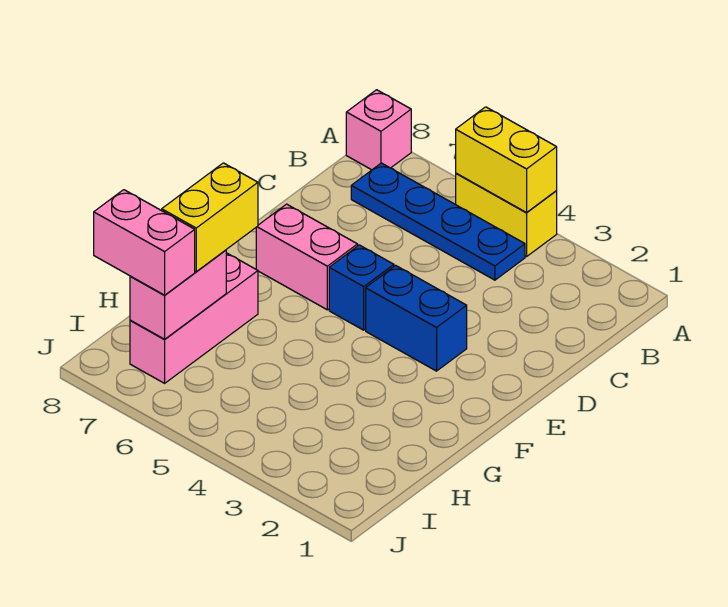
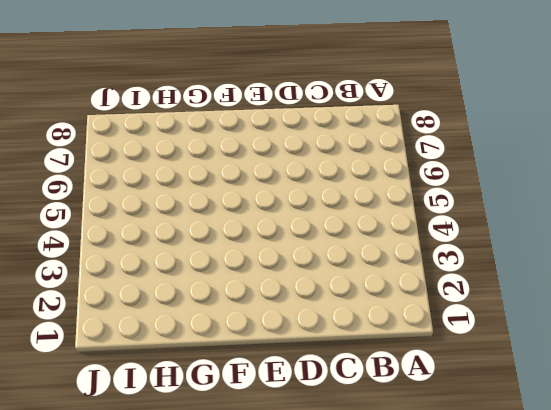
none -> yellow brick A4:A5 level 1
none -> pink brick A8 level 1

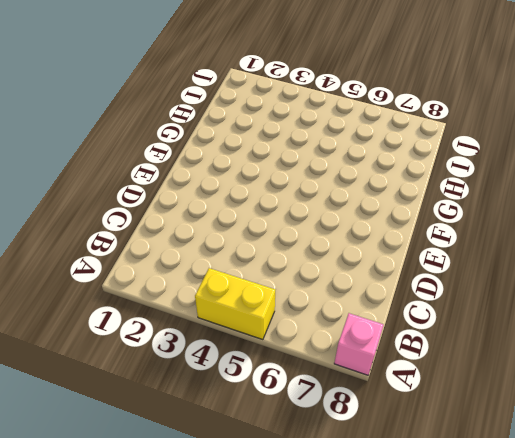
none -> blue plate B4:B7 level 1
none -> blue brick E3:E4 level 1

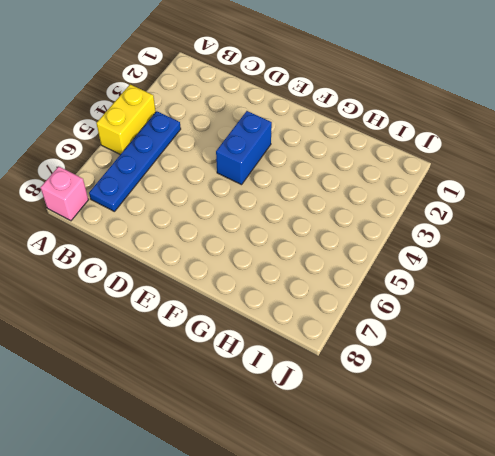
none -> blue brick E5 level 1
none -> pink brick E6:E7 level 1

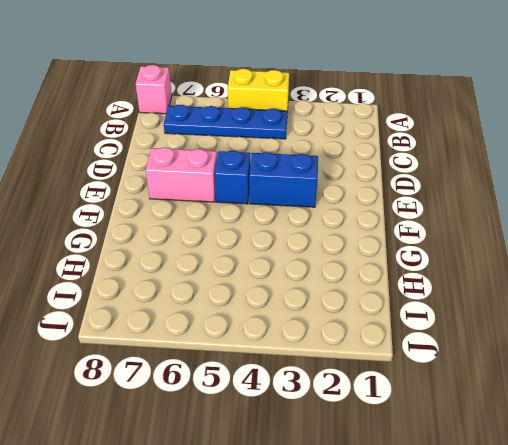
none -> pink brick G7:I7 level 1
none -> yellow brick A4:A5 level 2

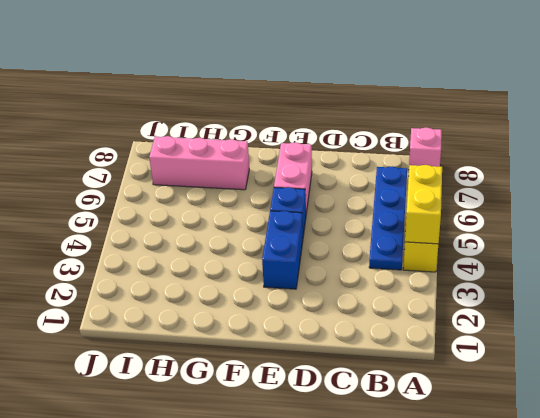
none -> pink brick H7:I7 level 2
none -> yellow brick G7:H7 level 3

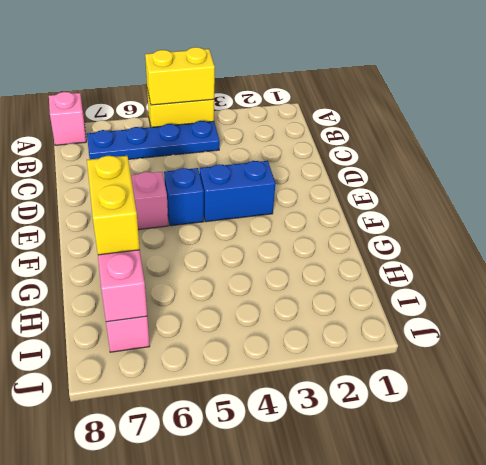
none -> pink brick I7:I8 level 3

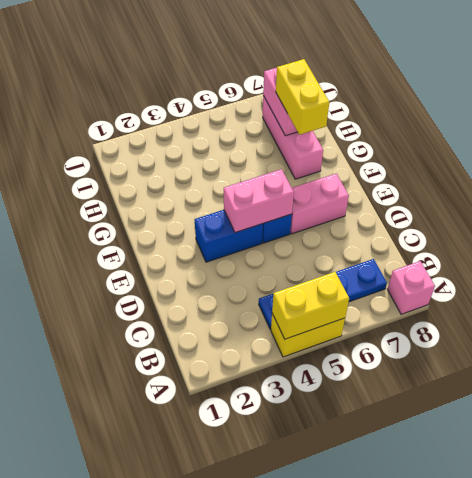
pink brick E4:E5 level 2 -> pink brick I7:I8 level 3

